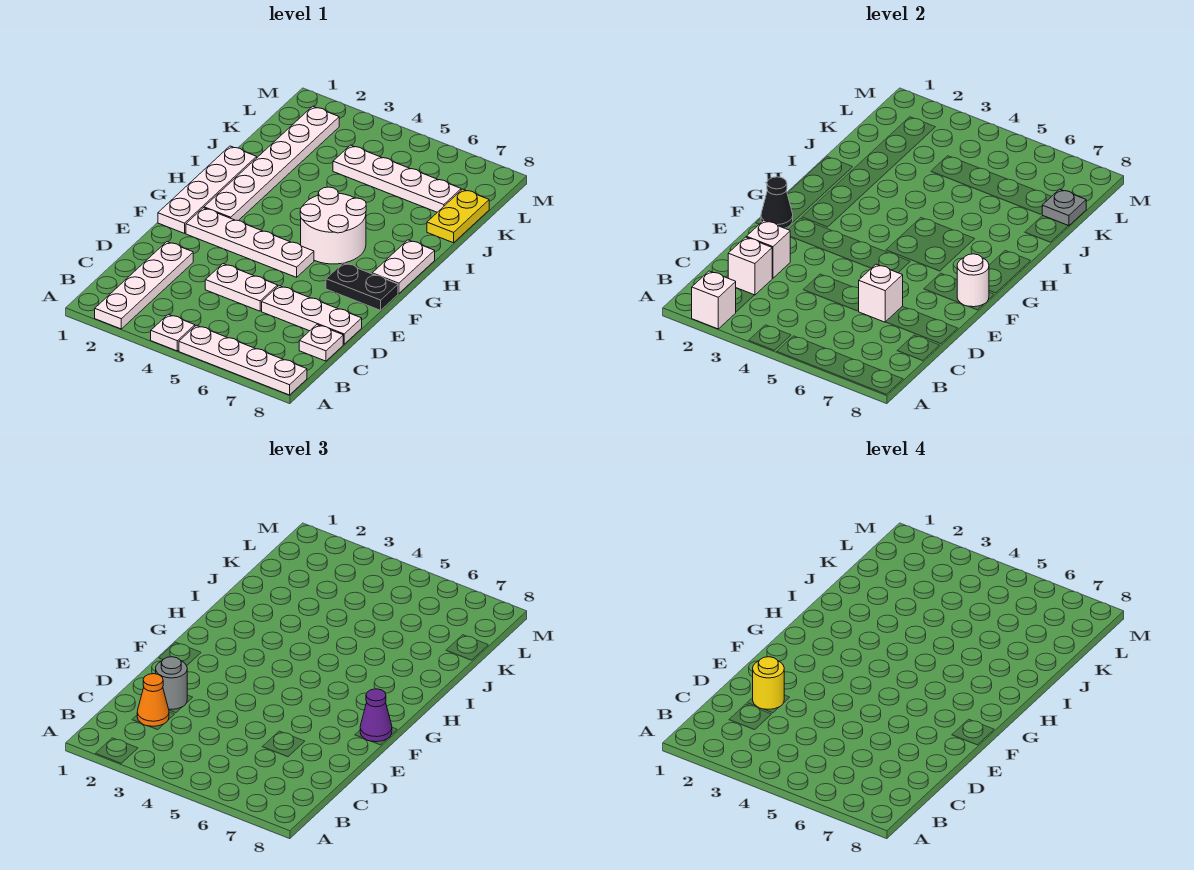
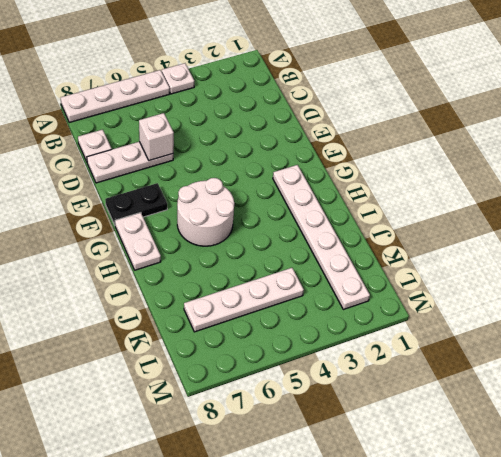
none -> white plate A2:D2 level 1
none -> white plate D4:D5 level 1
none -> white plate F1:I1 level 1

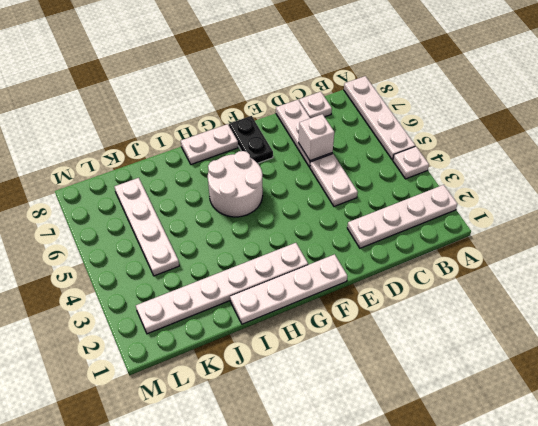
none -> white plate F2:F5 level 1
none -> yellow plate J8:K8 level 1
none -> white brick A2 level 2

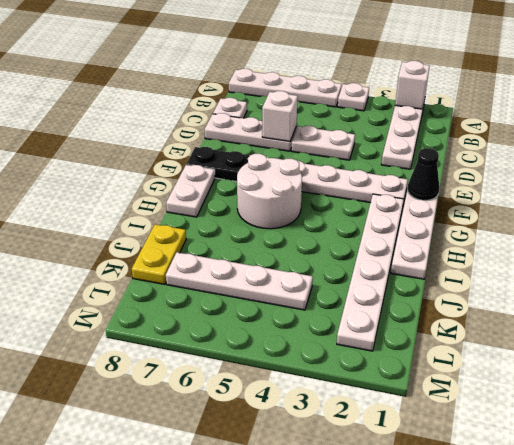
none -> white brick C2 level 2
none -> white brick D2 level 2
none -> white round brick F8 level 2

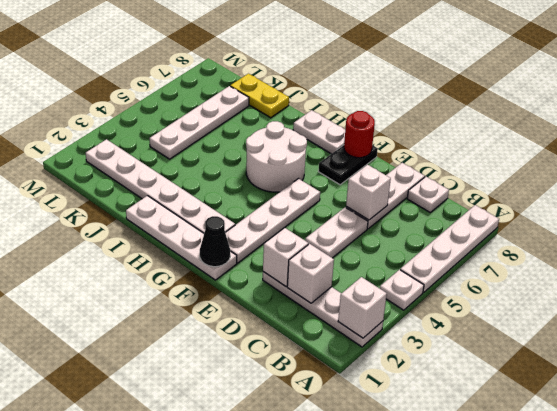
red round brick F8 level 2 -> white round brick F8 level 2
none -> grey plate K8 level 2
none -> orange cone C2 level 3
none -> grey round brick D2 level 3

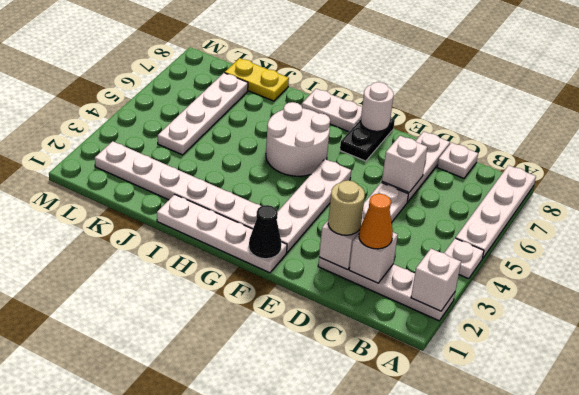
tan round brick D2 level 3 -> grey round brick D2 level 3
none -> grey plate K8 level 2
none -> purple cone F8 level 3
none -> yellow round brick D2 level 4

